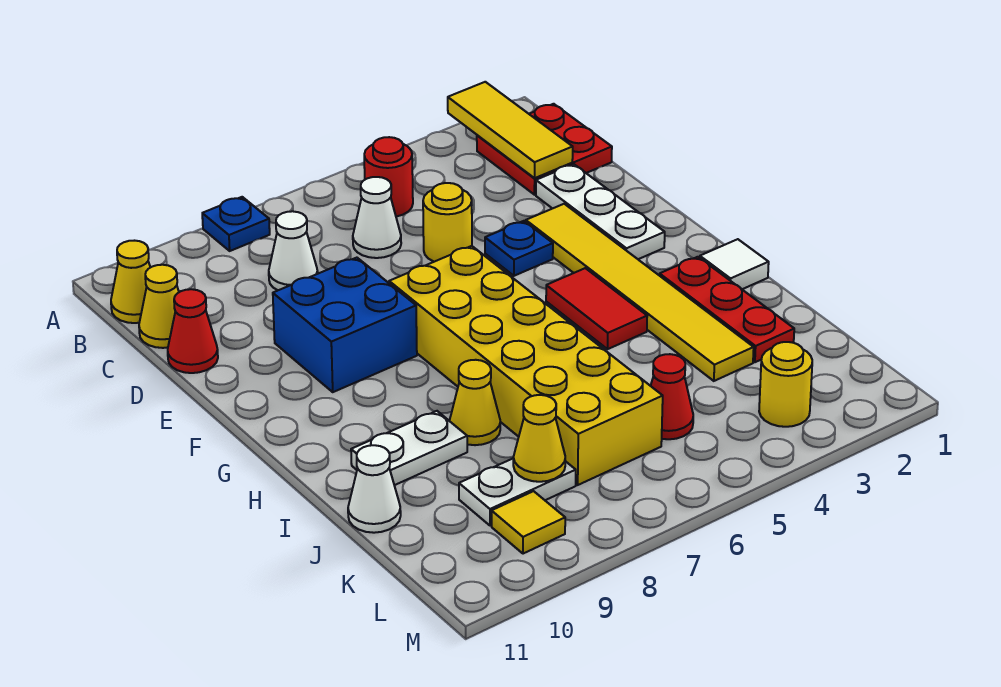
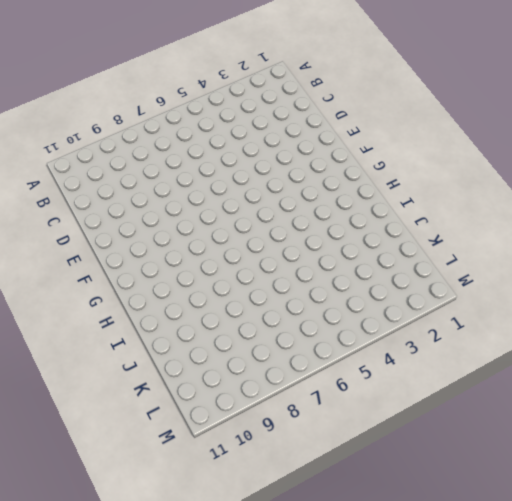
none -> blue plate A8 level 1
none -> red plate B1:C2 level 1
none -> red round brick B5 level 1

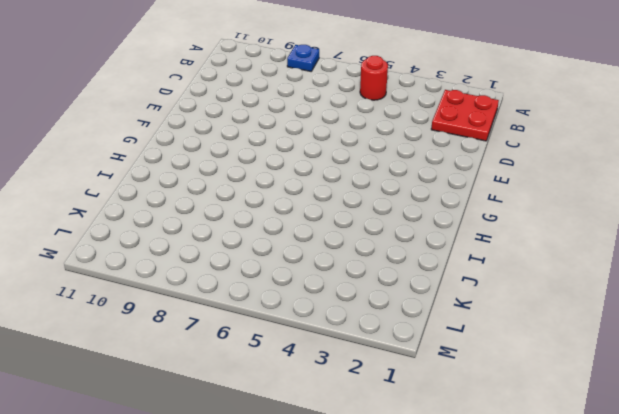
none -> yellow cone B11 level 1
none -> white cone C6 level 1
none -> white cone C8 level 1

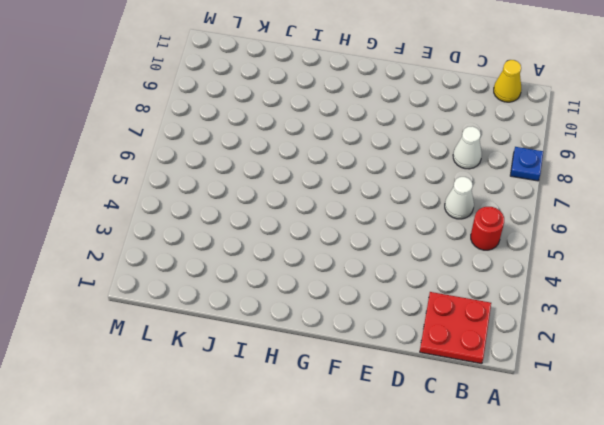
none -> yellow cone C11 level 1
none -> white plate D2:F2 level 1
none -> yellow round brick D5 level 1

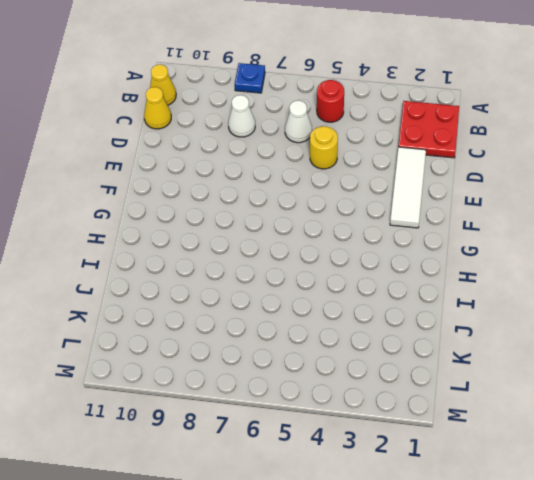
white tile D2:F2 level 1 -> white plate D2:F2 level 1
none -> red cone D11 level 1
none -> yellow tile E3:J3 level 1
none -> blue plate E4 level 1

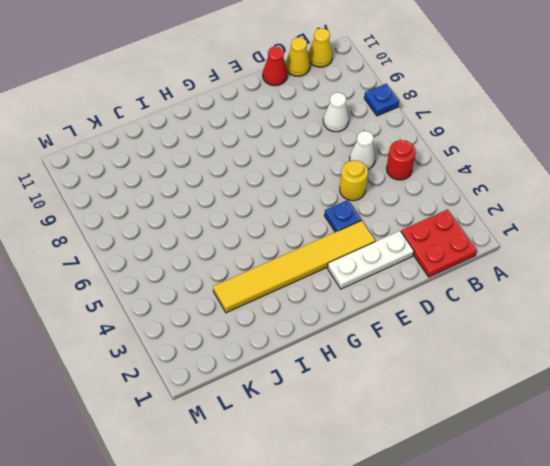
none -> blue brick E8:F9 level 1
none -> yellow brick F6:K7 level 1
none -> red tile G4:H4 level 1

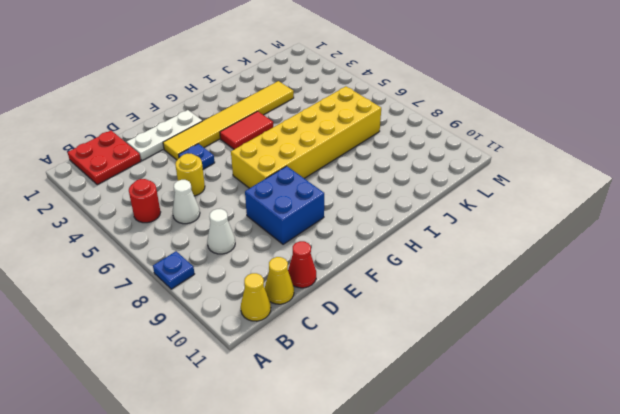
none -> white tile H1 level 1
none -> red plate H2:J2 level 1
none -> yellow cone I8 level 1

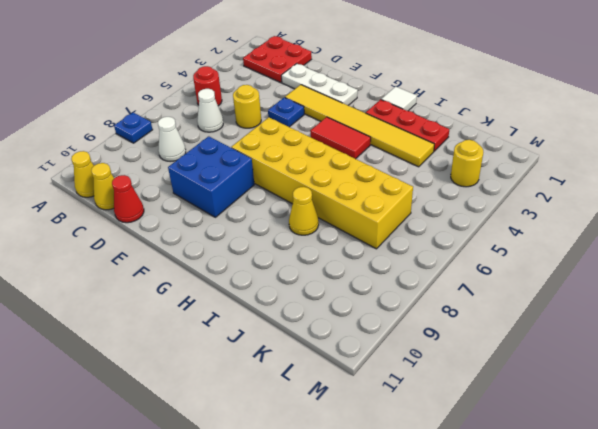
none -> white plate I9:I10 level 1
none -> white cone J11 level 1
none -> red cone K5 level 1

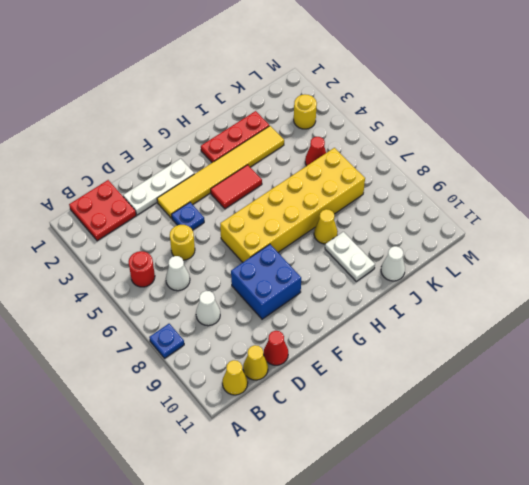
none -> white tile H1 level 1
none -> white plate K8:K9 level 1
none -> yellow tile L9 level 1

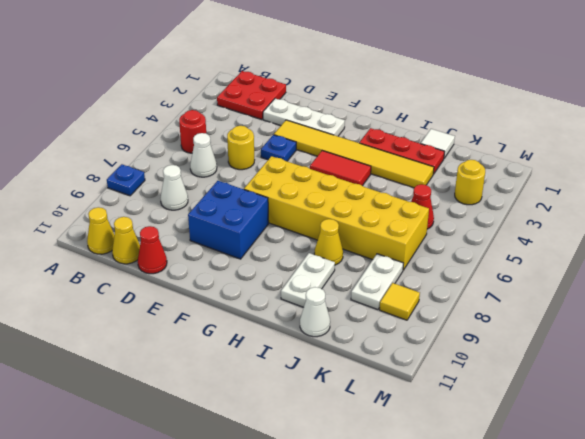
white tile J1 level 1 -> white tile H1 level 1
none -> yellow tile A2:C2 level 2
none -> yellow cone K8 level 2

